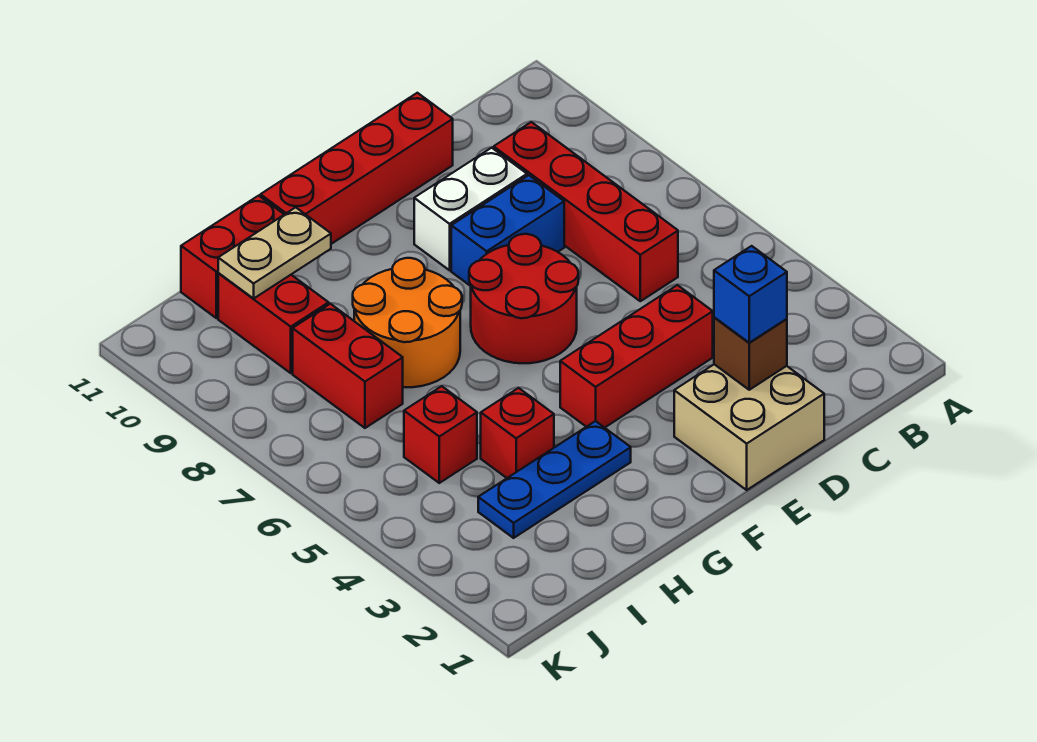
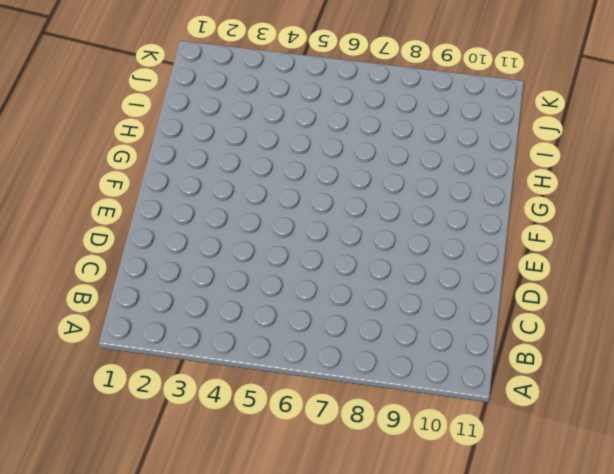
none -> red brick C6:C9 level 1
none -> tan brick D1:E2 level 1
none -> red brick D4:F4 level 1

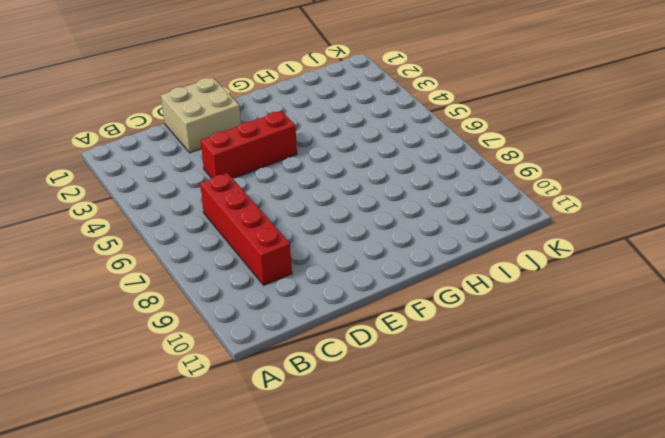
none -> blue brick D8:E8 level 1
none -> white brick D9:E9 level 1
none -> red brick D11:G11 level 1

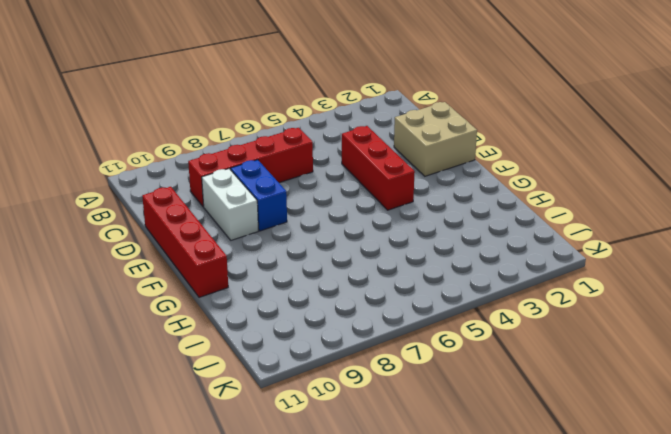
none -> red round brick E6:F7 level 1
none -> blue plate G3:I3 level 1
none -> orange round brick G7:H8 level 1

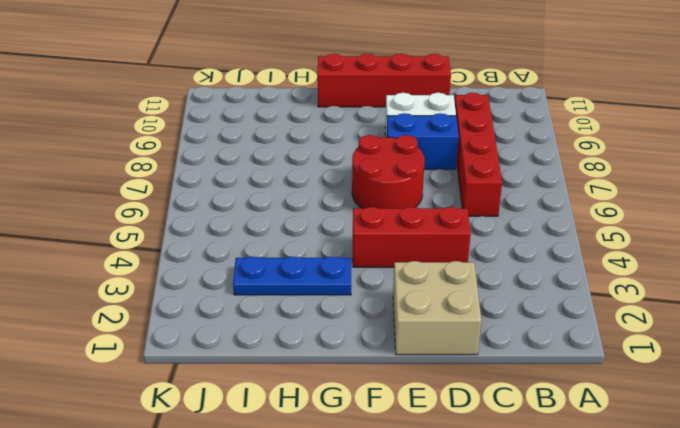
none -> orange round brick G7:H8 level 1
none -> red brick H4 level 1
none -> red brick H11:I11 level 1

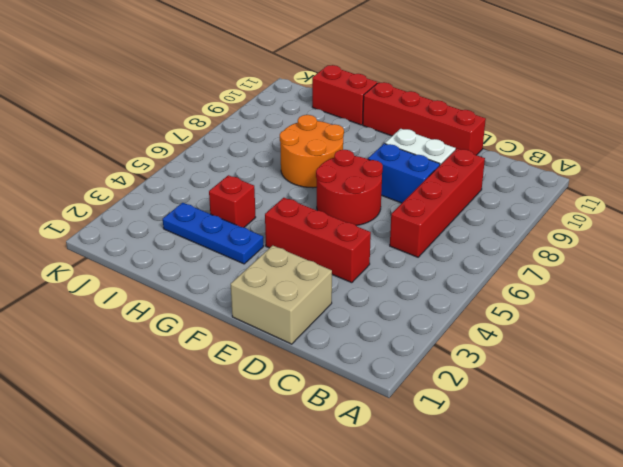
none -> red brick I5 level 1
none -> red brick I7:I8 level 1
none -> red brick I9:I10 level 1

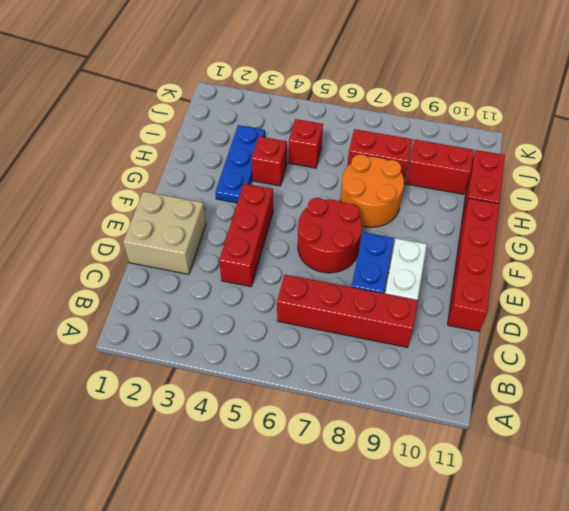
none -> brown brick D2 level 2
none -> tan plate H10:I10 level 2
none -> blue brick D2 level 3

